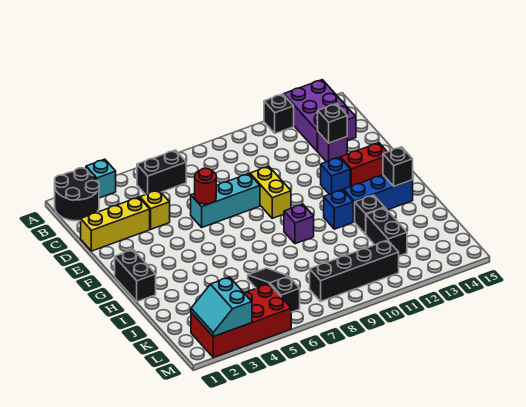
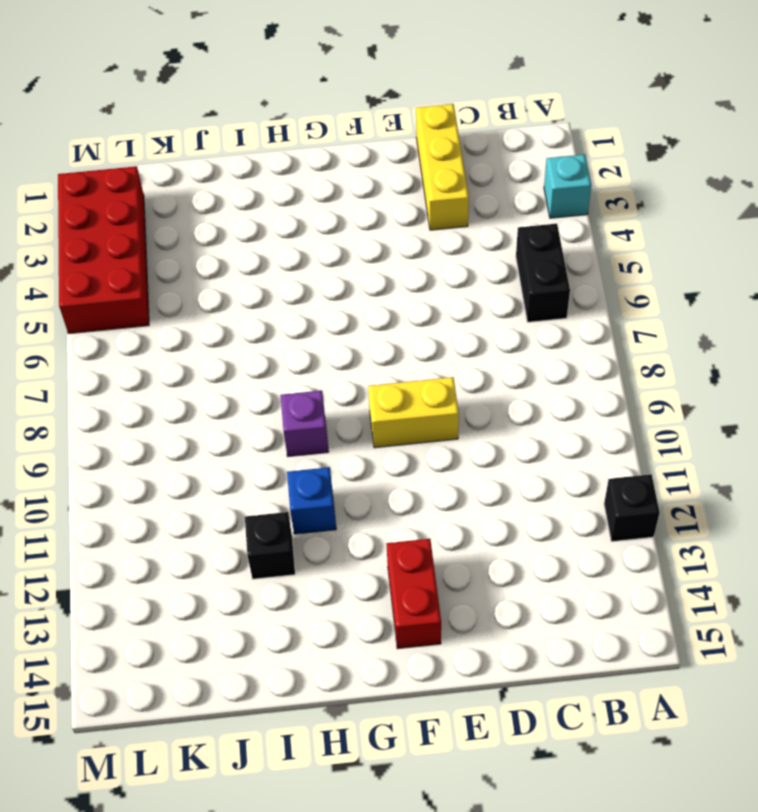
none -> black round brick A1:B2 level 1
none -> purple brick A13:C14 level 1
none -> yellow brick D4 level 1

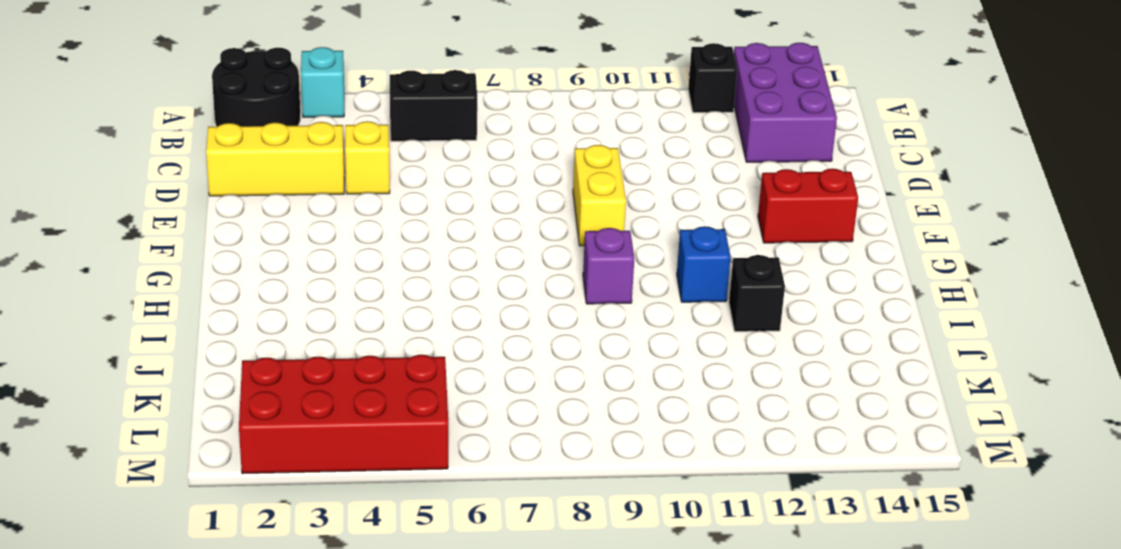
none -> purple brick D13 level 1
none -> cyan brick E6:E8 level 1
none -> blue brick F12 level 1

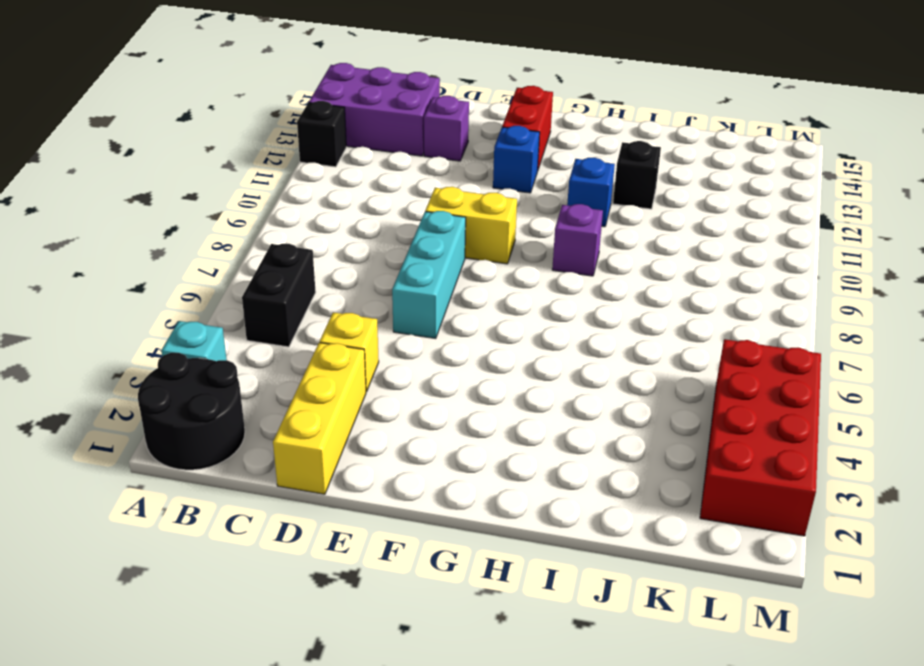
none -> black brick G1:H1 level 1
none -> blue brick H12:H14 level 1
none -> black slope J6:L6 level 1 top L

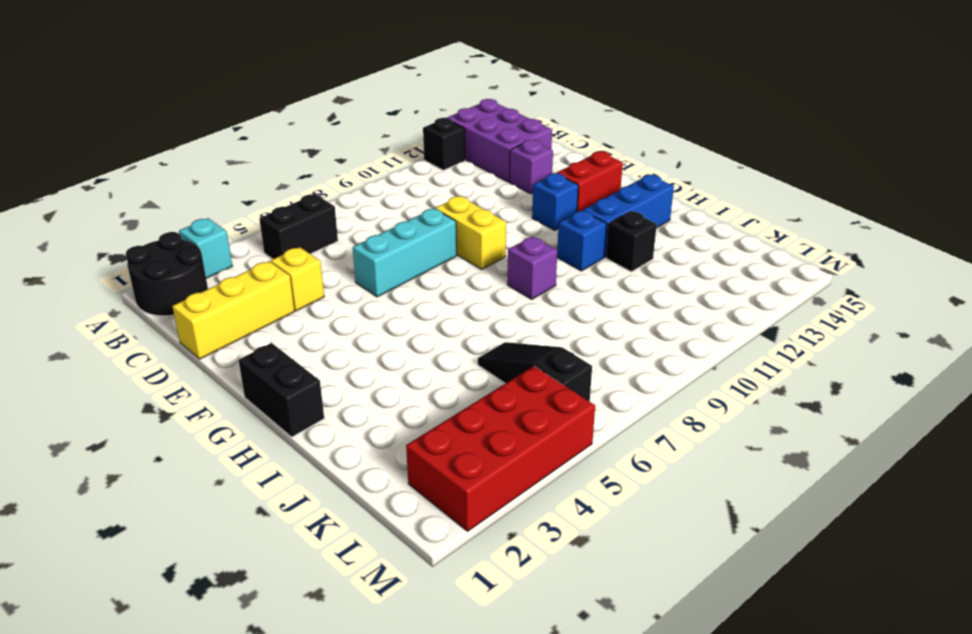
none -> black brick J12:K12 level 1
none -> black brick L8:L11 level 1
none -> black brick D13 level 2

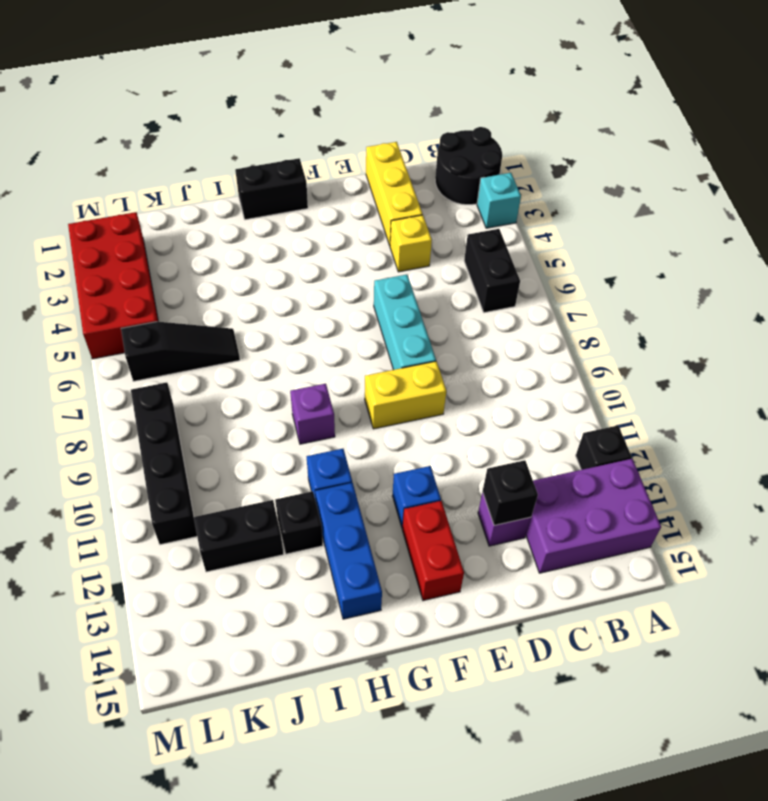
none -> red round brick E6 level 2
none -> black brick H14 level 2
none -> cyan slope L2:M3 level 2 top 3

